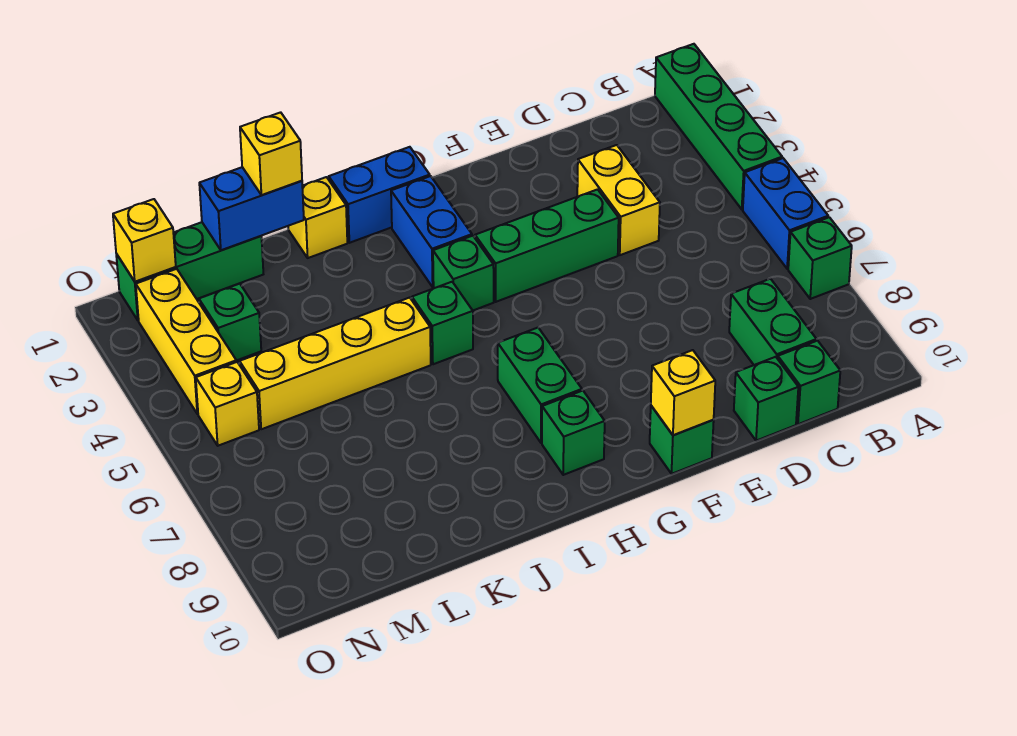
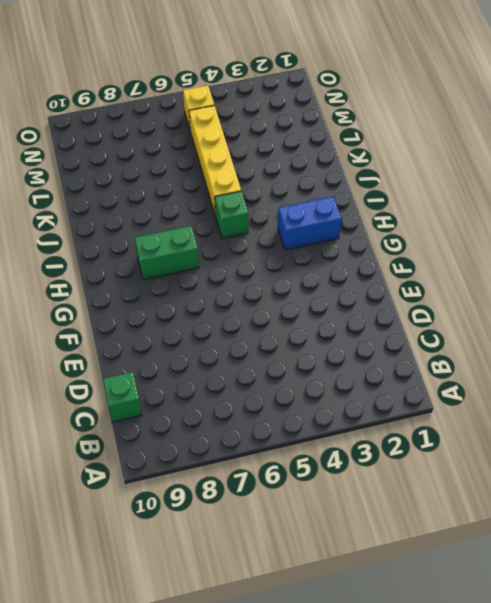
none -> green brick A1:A4 level 1
none -> blue brick A5:A6 level 1
none -> green brick A7 level 1

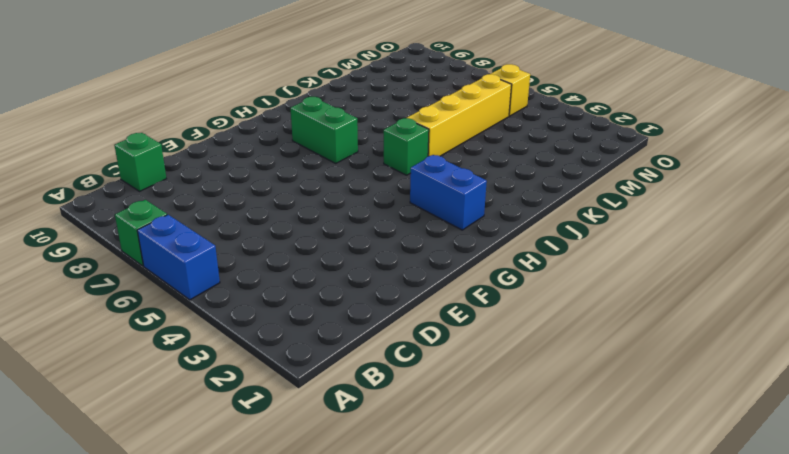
none -> green brick A1:A4 level 1
none -> green brick C8:C9 level 1
none -> yellow brick D3:D4 level 1

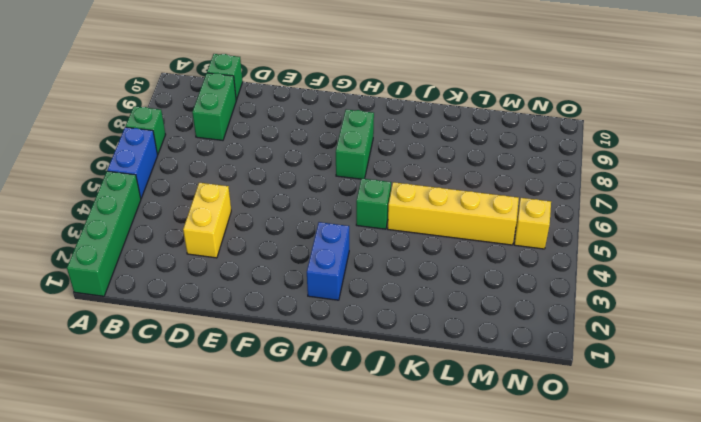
none -> green brick D10 level 1
none -> green brick E4:G4 level 1
none -> green brick F10 level 1

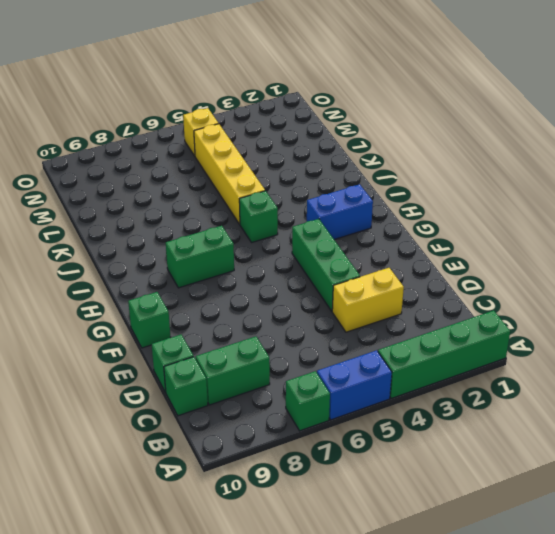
none -> blue brick H1:I1 level 1
none -> green brick H4 level 1
none -> green brick H9 level 1

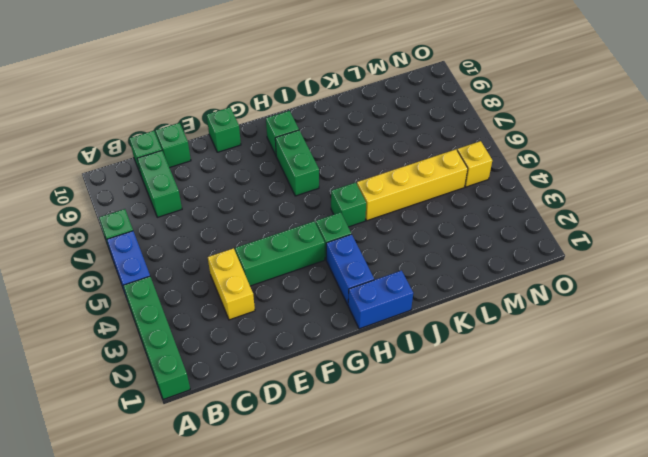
none -> yellow brick J1 level 1
none -> green brick L1:N1 level 1
none -> green brick M3 level 1

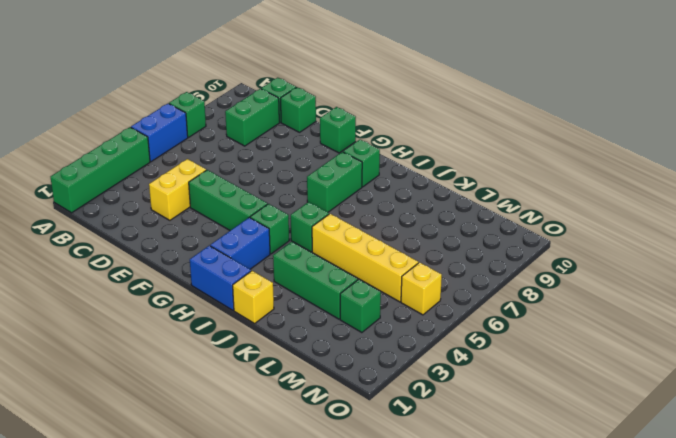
green brick J3:L3 level 1 -> green brick L1:N1 level 1
none -> yellow brick N2:N4 level 1
none -> yellow brick F10 level 2
none -> blue brick K1:L1 level 2

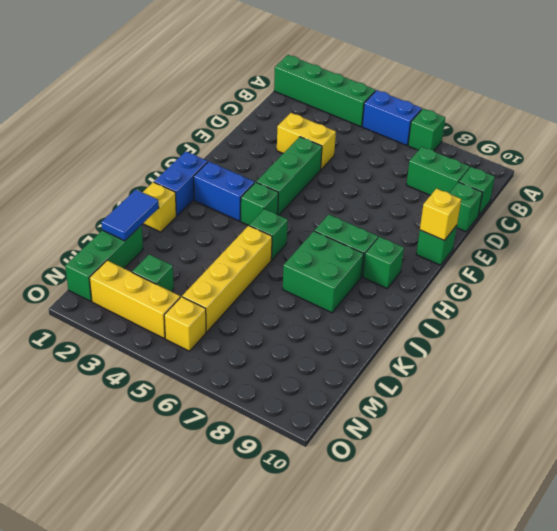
green brick I7:J8 level 1 -> none
blue tile K1:L1 level 2 -> blue brick K1:L1 level 2
none -> yellow brick N1 level 2
none -> yellow brick K1 level 3

